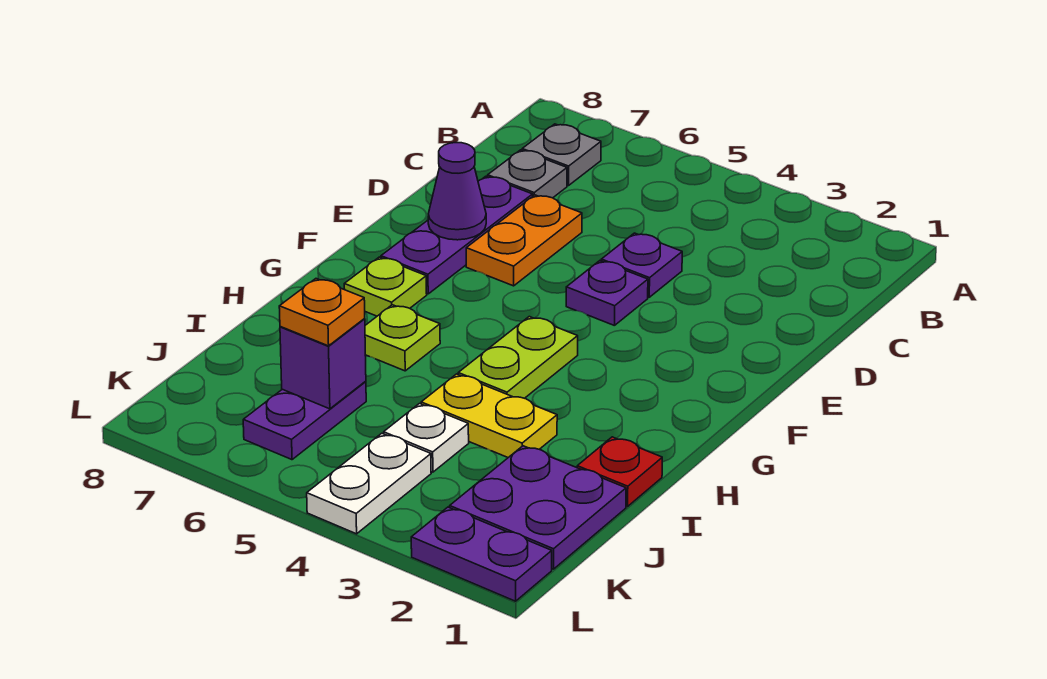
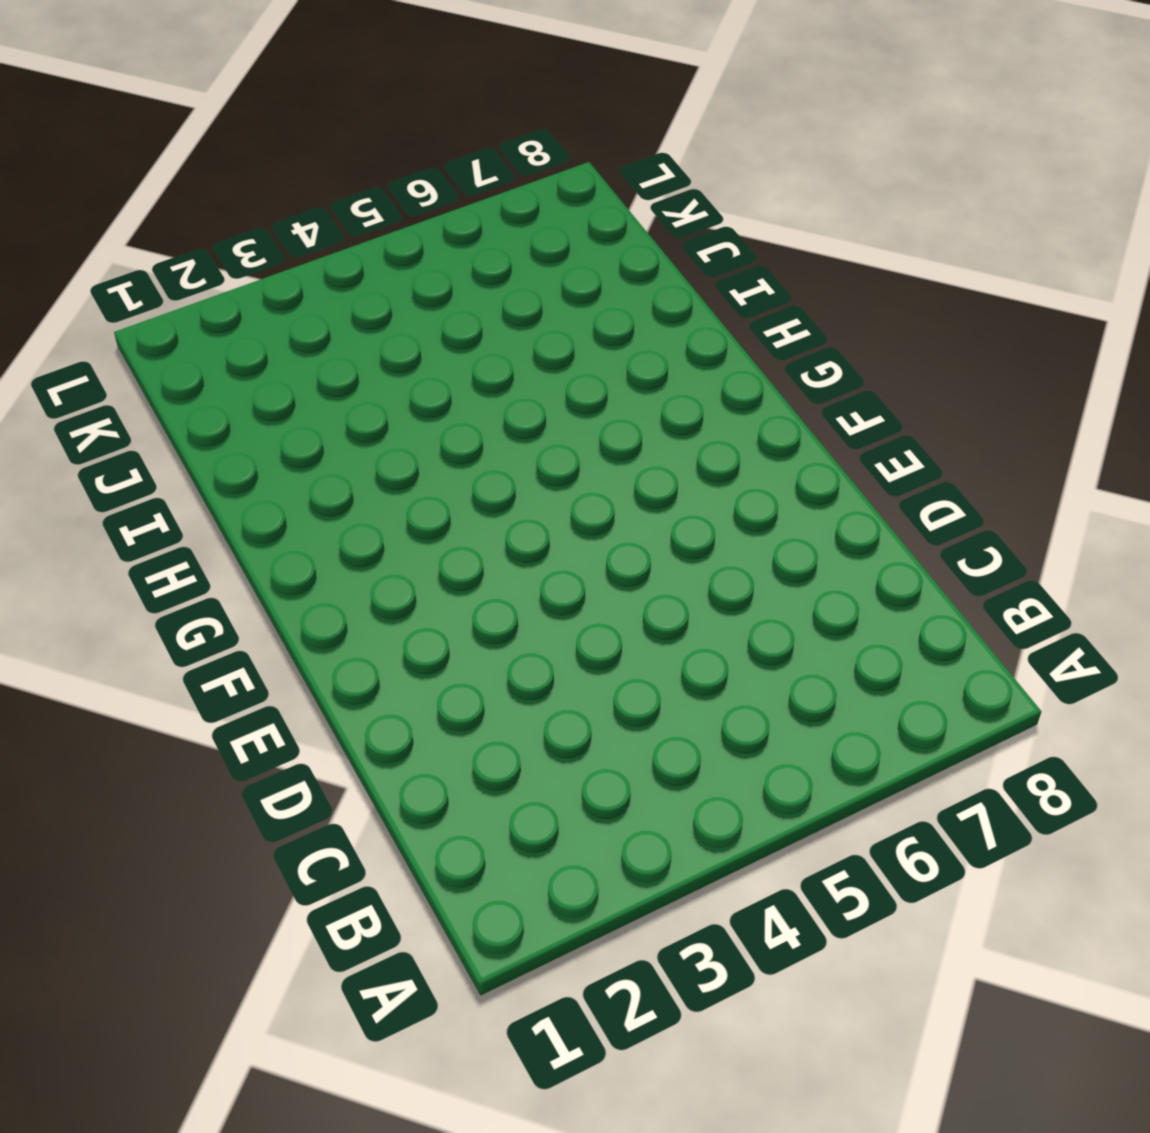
none -> grey plate B7 level 1
none -> grey plate C7 level 1
none -> purple plate D4 level 1

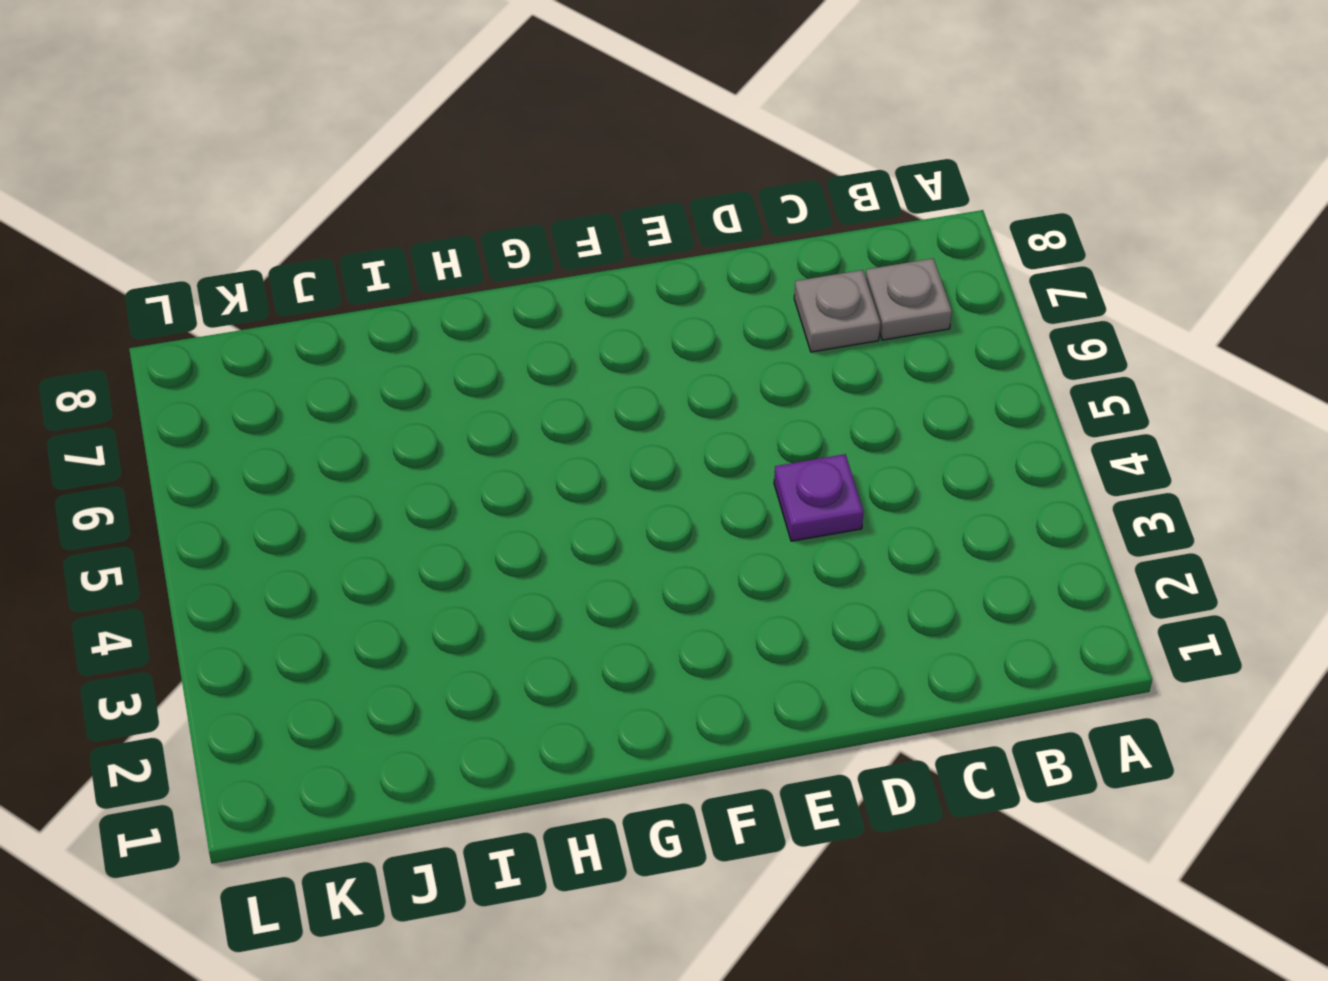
none -> orange plate D6:E6 level 1
none -> purple plate D7:F7 level 1
none -> purple plate E4 level 1

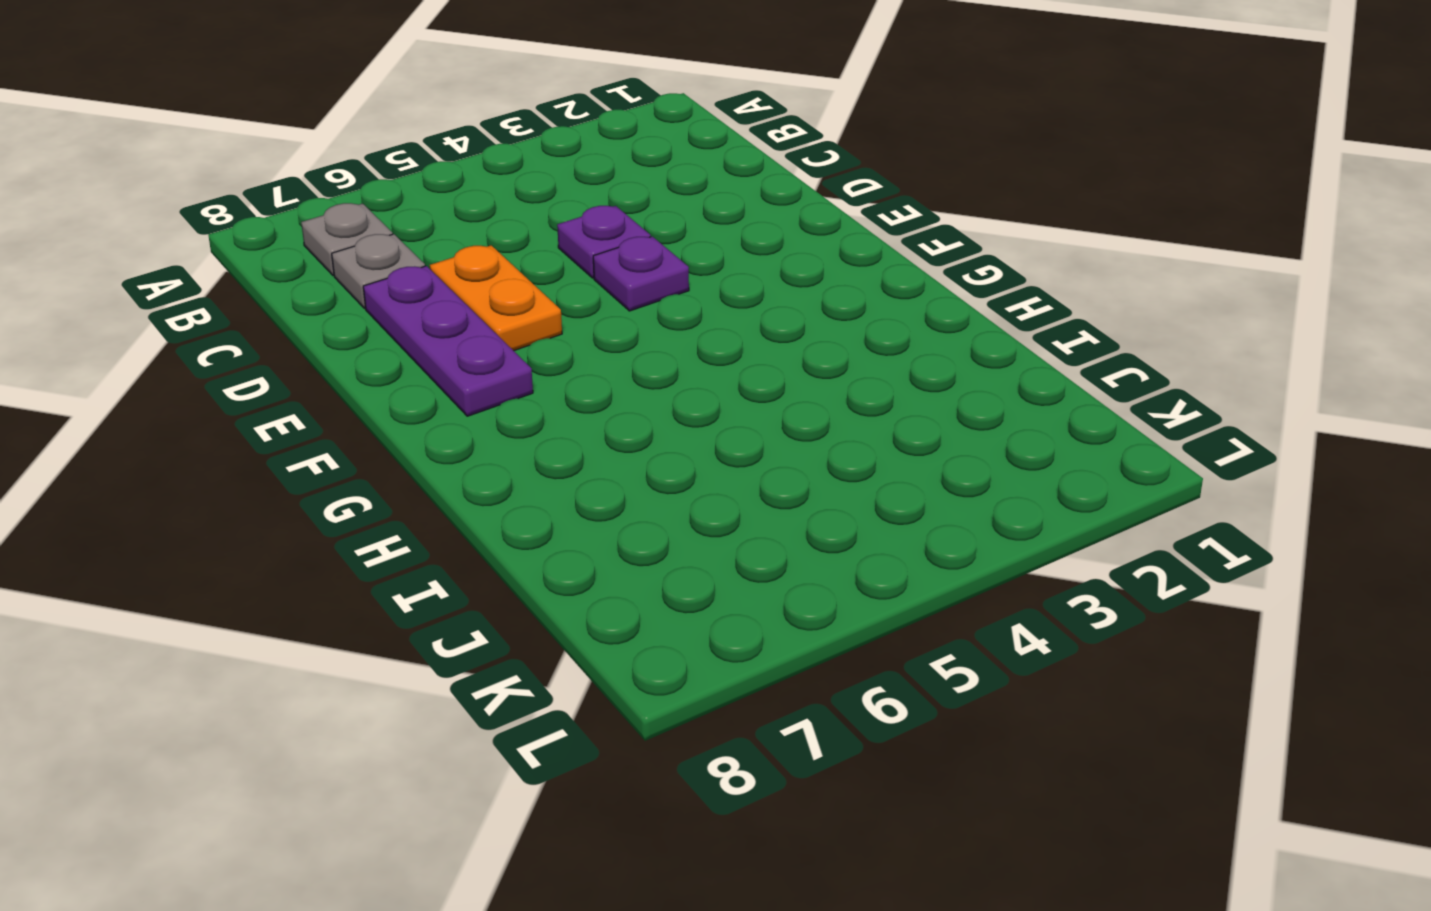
none -> lime plate G4:H4 level 1
none -> lime plate G7 level 1
none -> lime plate H6 level 1

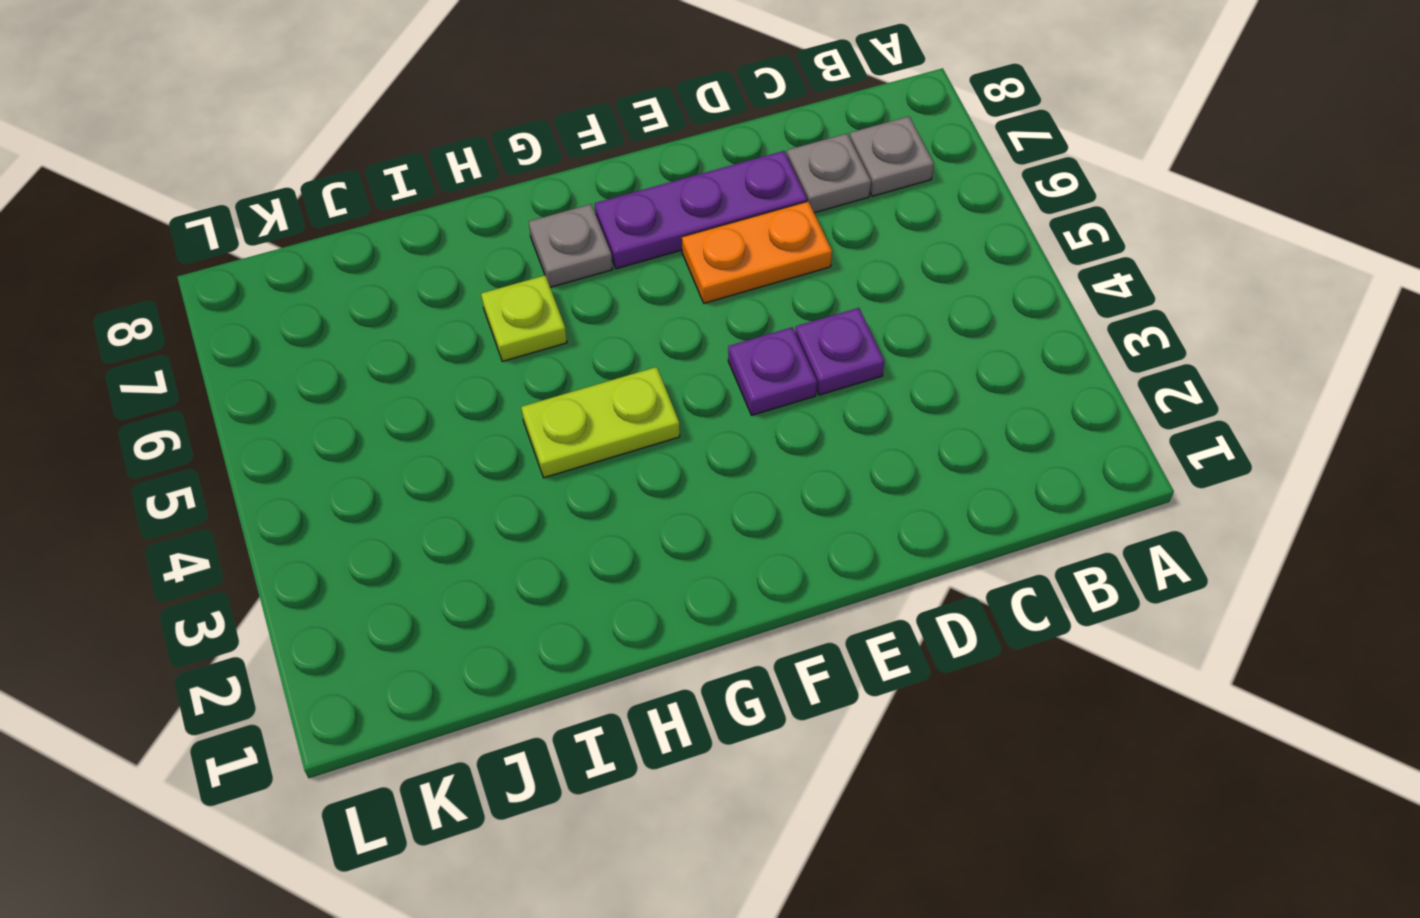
grey plate G7 level 1 -> lime plate G7 level 1
none -> red plate I1 level 1
none -> yellow plate I3:I4 level 1
none -> purple plate J1:K2 level 1

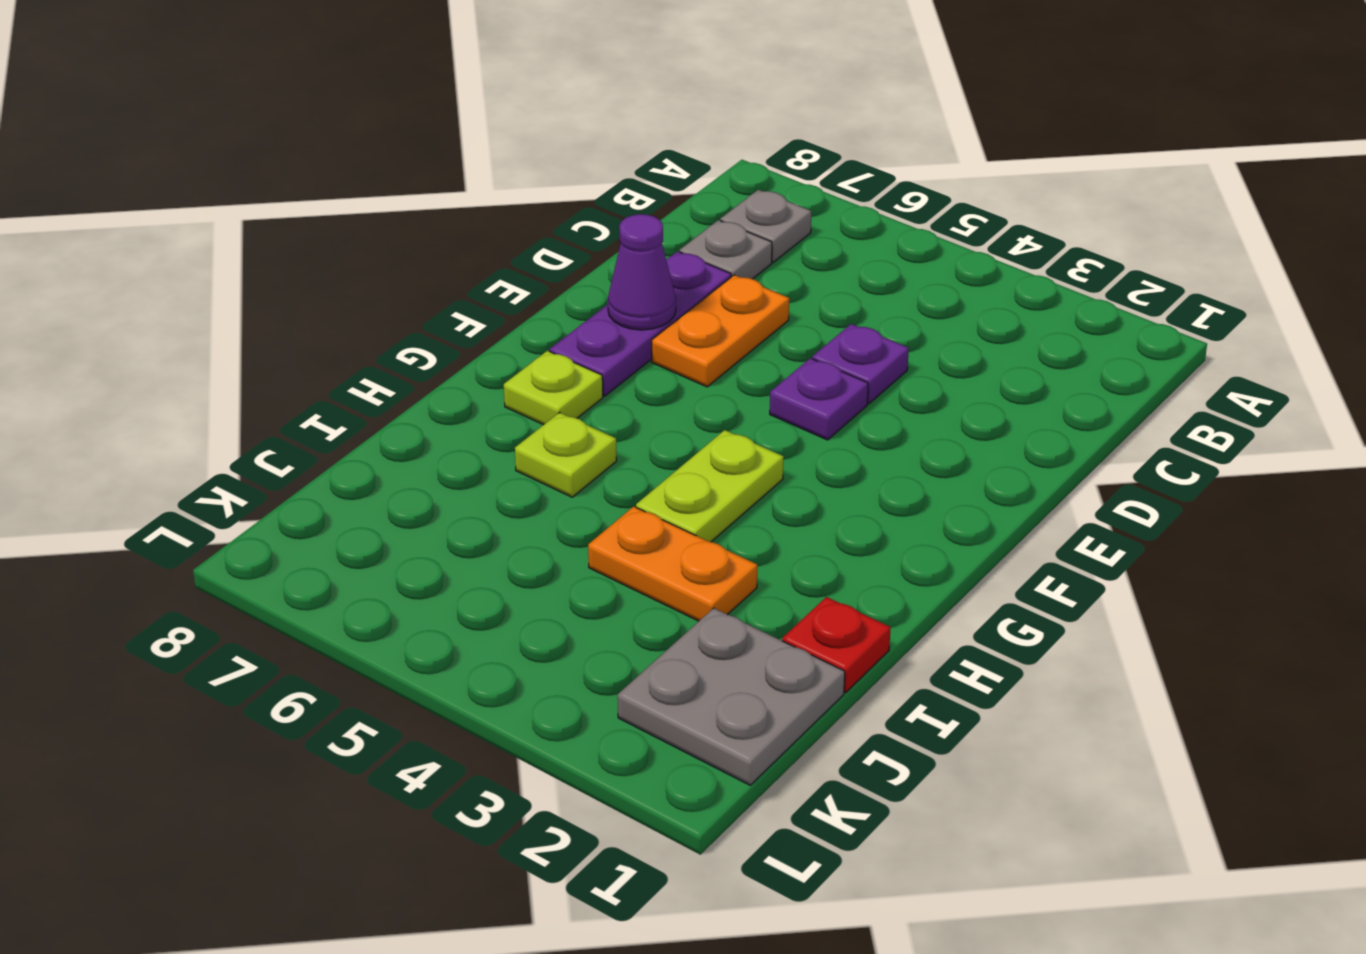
orange plate I3:I4 level 1 -> yellow plate I3:I4 level 1
grey plate J1:K2 level 1 -> purple plate J1:K2 level 1
none -> white plate J4 level 1
none -> purple plate J6:K6 level 1
none -> white plate K4:L4 level 1

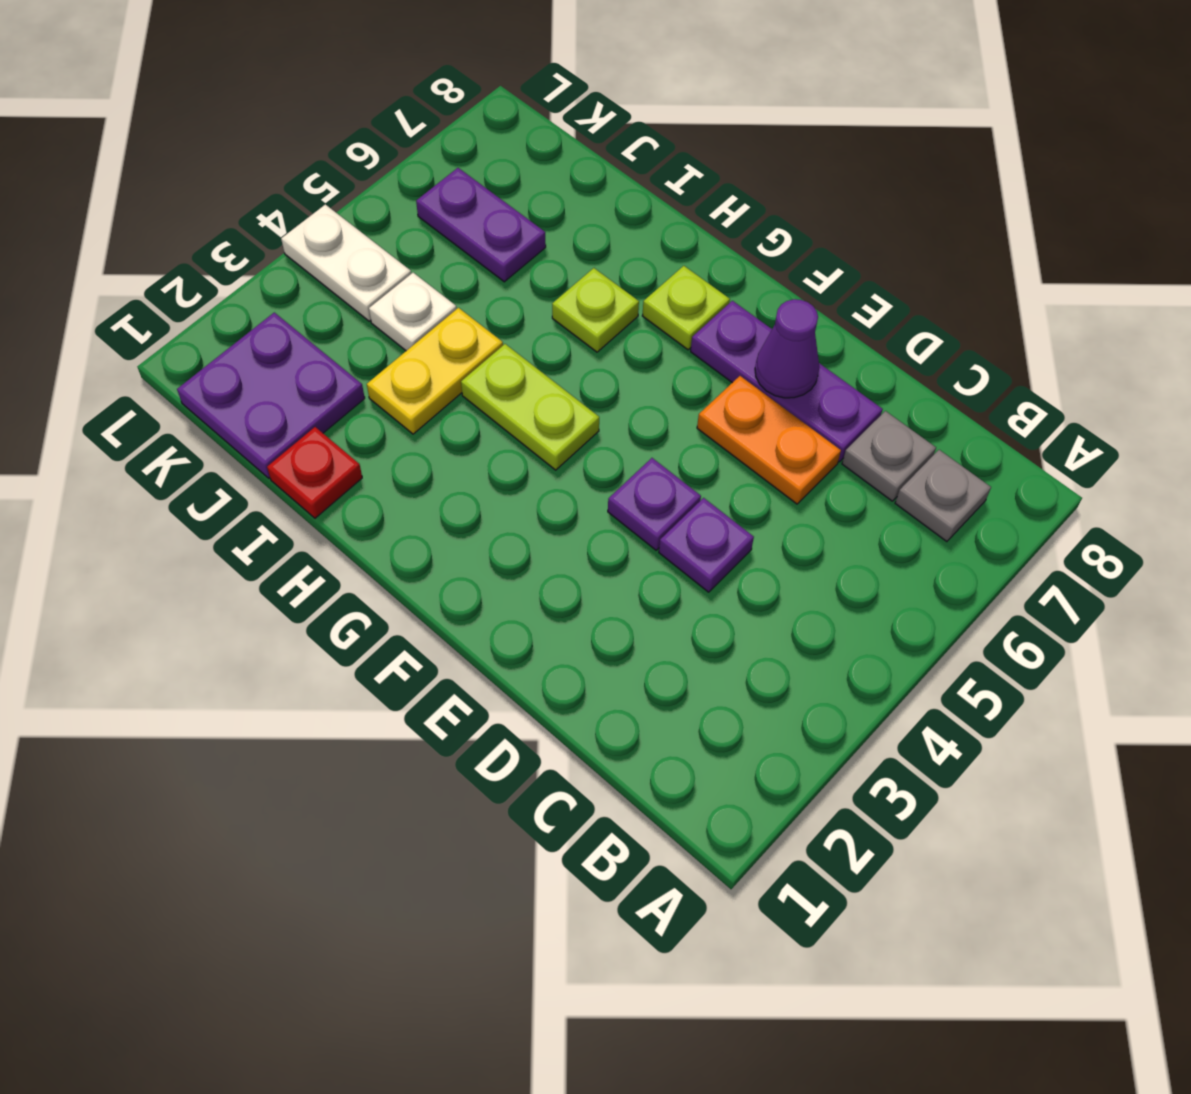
none -> purple plate L1:L2 level 1
none -> purple brick J6 level 2
none -> orange plate J6 level 3

